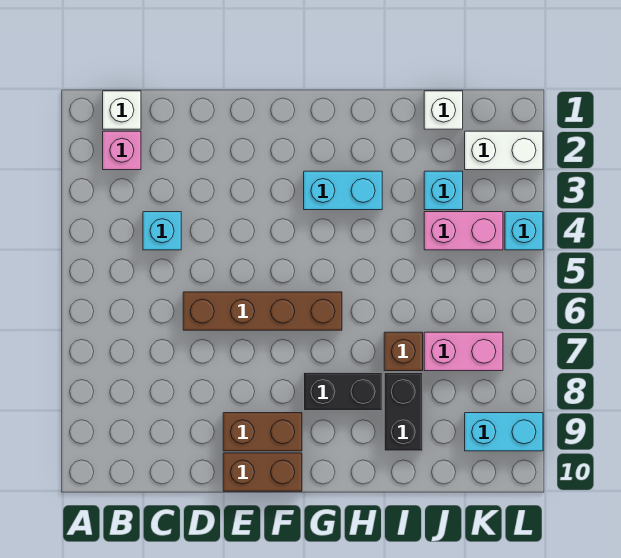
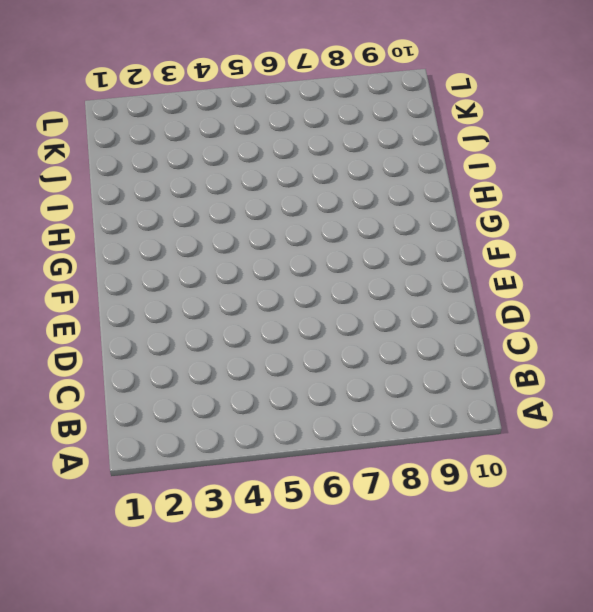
none -> white brick B1 level 1
none -> pink brick B2 level 1
none -> cyan brick C4 level 1

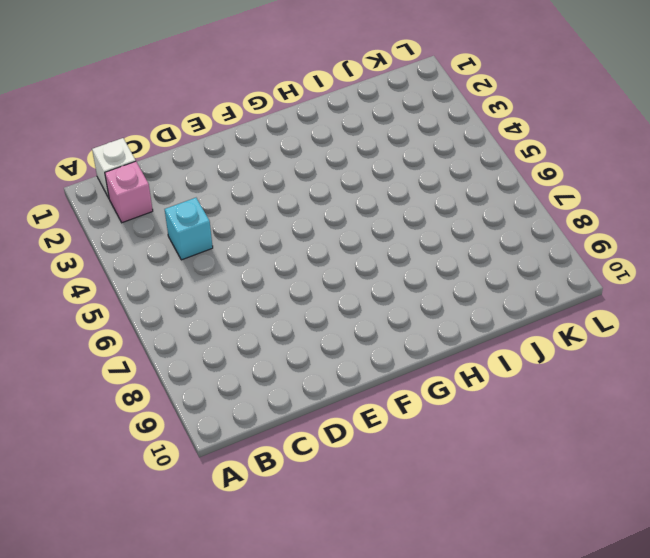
none -> brown brick D6:G6 level 1
none -> brown brick E9:F9 level 1
none -> brown brick E10:F10 level 1

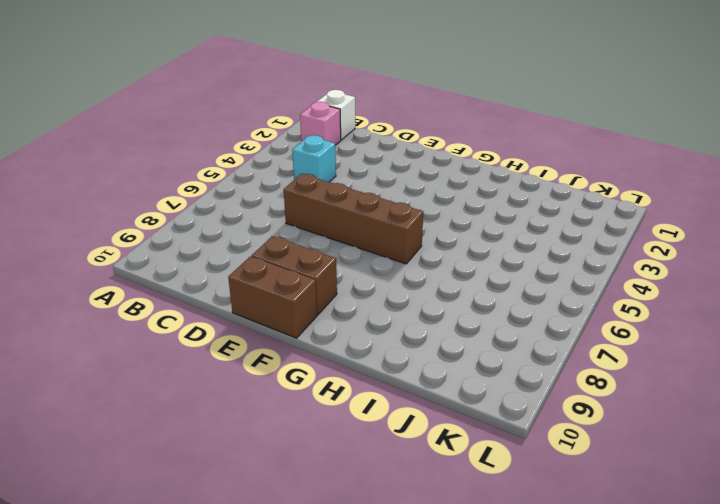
none -> cyan brick G3:H3 level 1
none -> black brick G8:H8 level 1
none -> brown brick I7 level 1

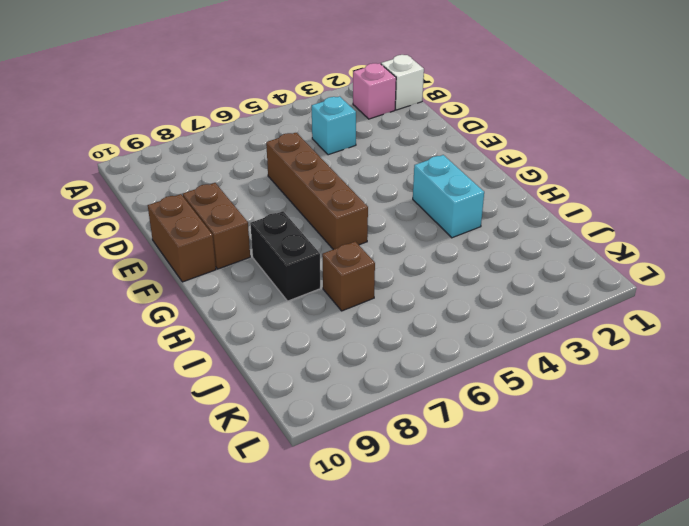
none -> black brick I8:I9 level 1
none -> white brick J1 level 1
none -> cyan brick J3 level 1

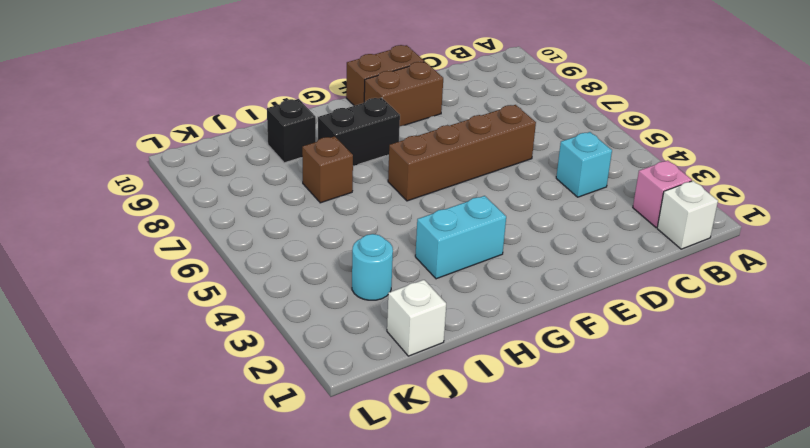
black brick I9 level 1 -> black brick I8:I9 level 1
cyan round brick J3 level 1 -> cyan brick J3 level 1
none -> pink brick J4:K4 level 1
none -> pink brick J7:K7 level 1
none -> white brick K2:L2 level 1

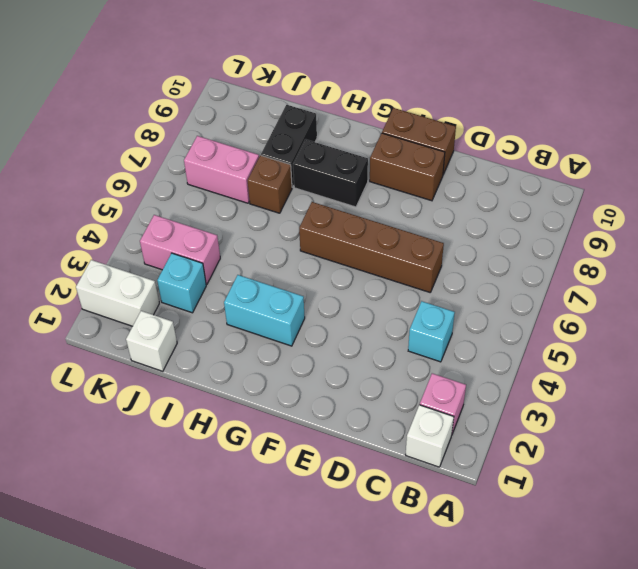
none -> cyan brick K9:L9 level 1
none -> cyan brick L4 level 1

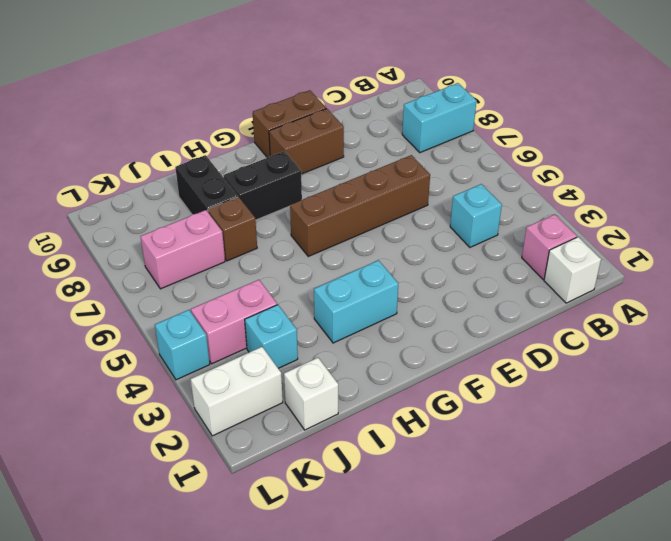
cyan brick A8:B8 level 1 -> cyan brick K9:L9 level 1

